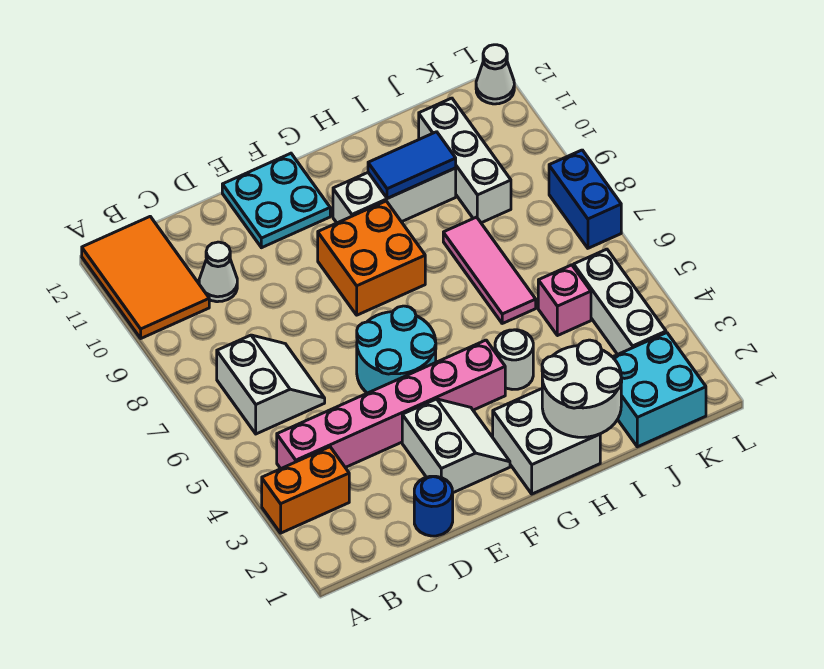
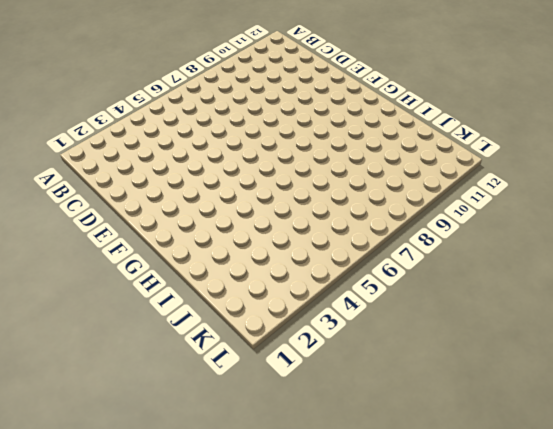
none -> orange brick A3:B3 level 1
none -> orange tile A10:B12 level 1
none -> pink brick B4:G4 level 1

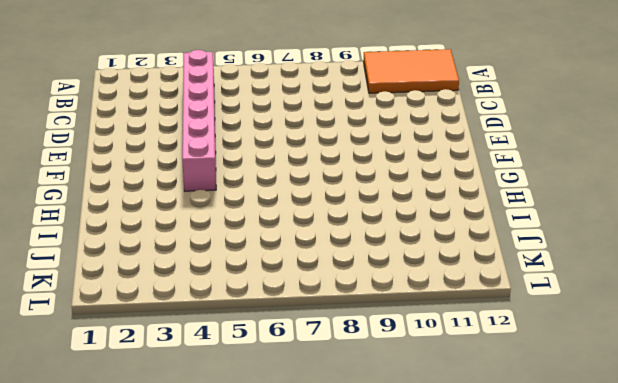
none -> orange brick A3:B3 level 1
none -> white slope B6:C7 level 1 top B
none -> white cone C10 level 1

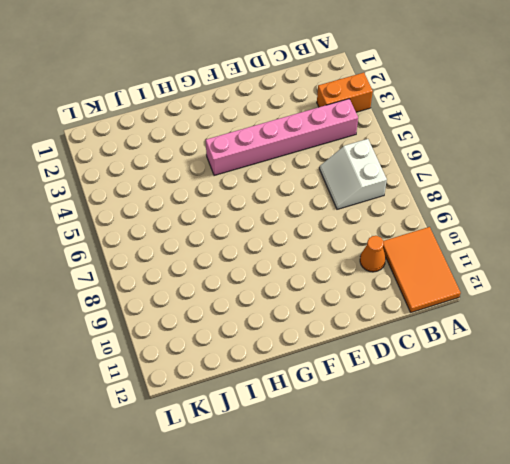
orange cone C10 level 1 -> white cone C10 level 1
none -> blue round brick D1 level 1
none -> white slope E2:F3 level 1 top E
none -> cyan round brick E5:F6 level 1

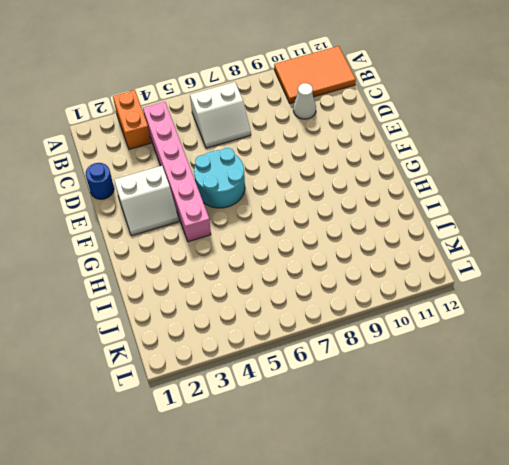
none -> cyan plate E11:F12 level 1
none -> orange brick F8:G9 level 1
none -> white brick G1:H2 level 1

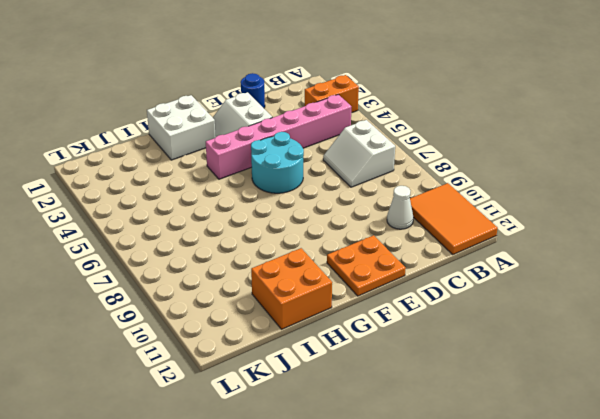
orange plate E11:F12 level 1 -> cyan plate E11:F12 level 1
orange brick H11:I12 level 1 -> orange brick F8:G9 level 1
none -> white brick G10:I10 level 1
none -> white round brick H4 level 1
none -> pink tile I6:I8 level 1

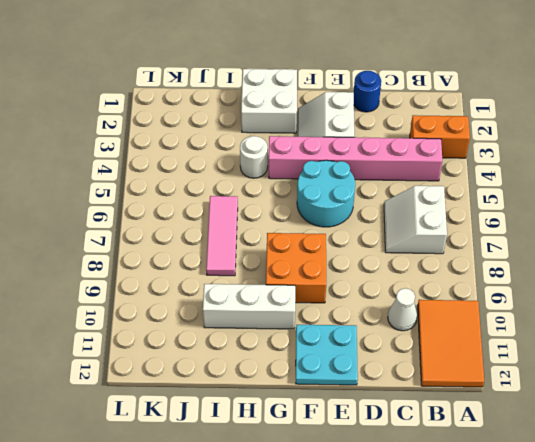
none -> cyan brick J1:K2 level 1
none -> pink brick J5 level 1
none -> white brick J9:J11 level 1

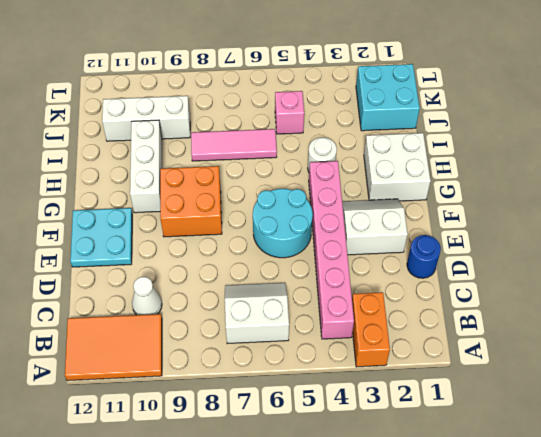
none -> white brick K3:K5 level 1
none -> blue brick L7:L8 level 1
none -> white cone L12 level 1

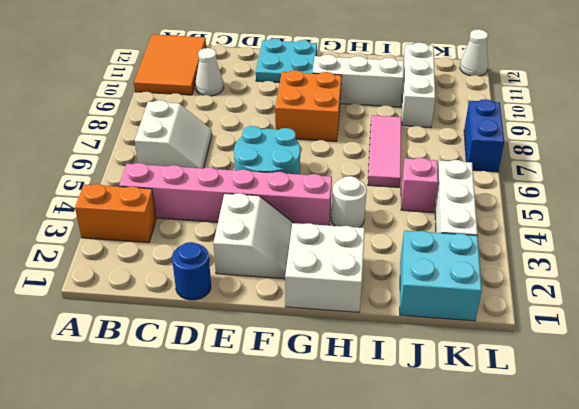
none -> white round brick H1:I2 level 2
none -> blue tile H10:I10 level 2

